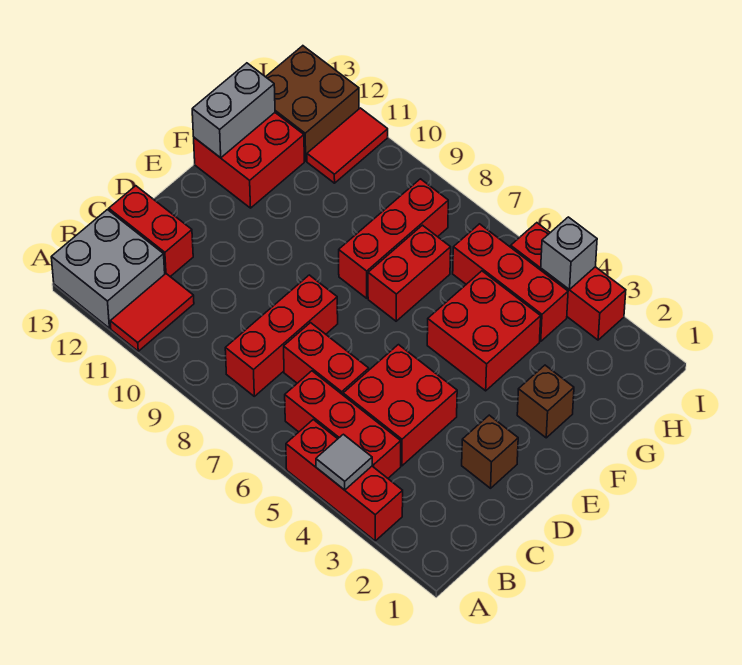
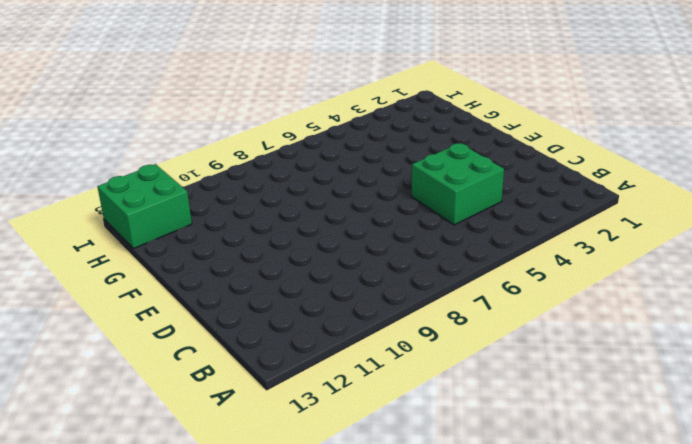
green brick C4:D5 level 1 -> red brick C4:D5 level 1
green brick H12:I13 level 1 -> brown brick H12:I13 level 1
none -> red brick A3:A5 level 1
none -> red tile A11:B11 level 1
none -> grey brick A12:B13 level 1

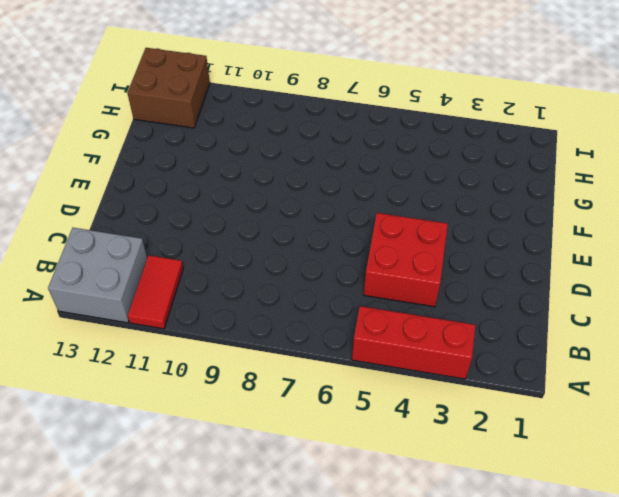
none -> red brick B4:B6 level 1
none -> red brick B8:D8 level 1
none -> red brick C6:C7 level 1

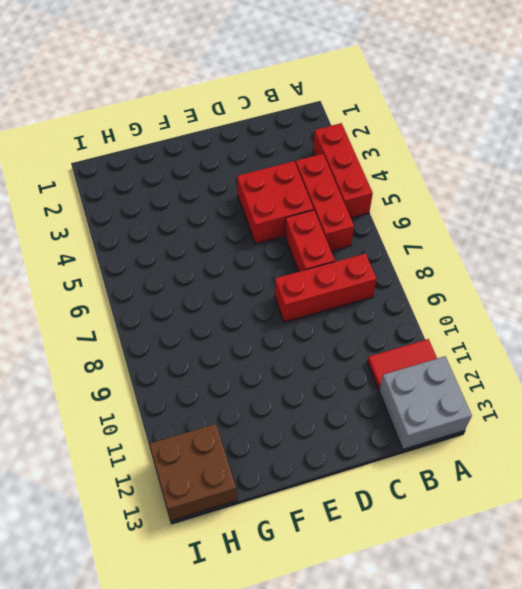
none -> red brick C12:C13 level 1
none -> brown brick D2 level 1
none -> brown brick F2 level 1

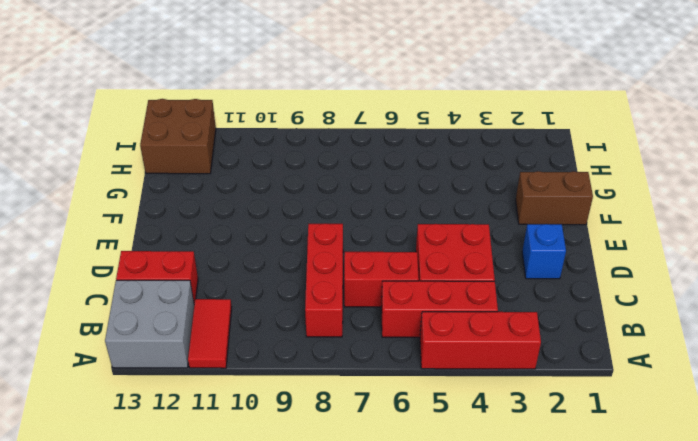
blue brick D2 level 1 -> brown brick D2 level 1
brown brick F1:F2 level 1 -> brown brick F2 level 1
none -> red brick F4:G5 level 1
none -> red brick F7:G7 level 1
none -> red brick F8:H8 level 1

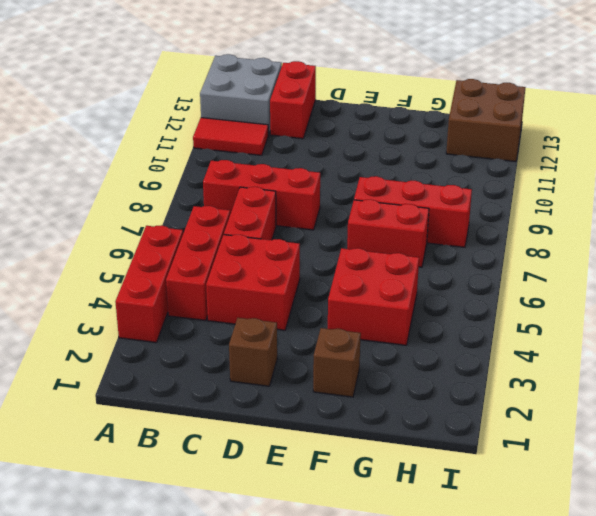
none -> red brick F12:G13 level 1
none -> red brick H4:H6 level 1
none -> red tile H11:I11 level 1

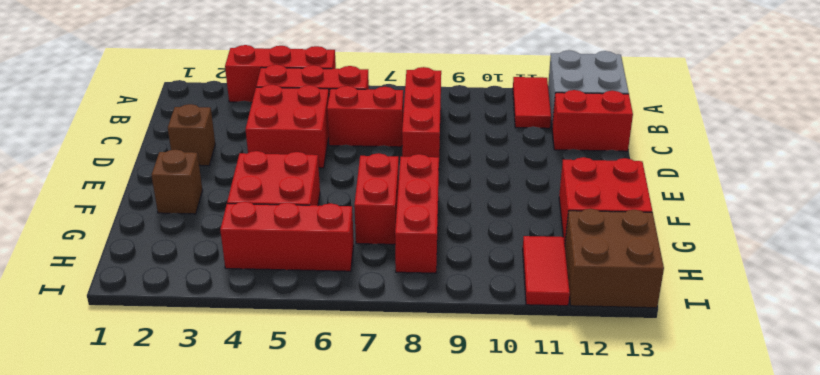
none -> red brick I3:I5 level 1
none -> grey tile A4 level 2
none -> grey brick F13:G13 level 2

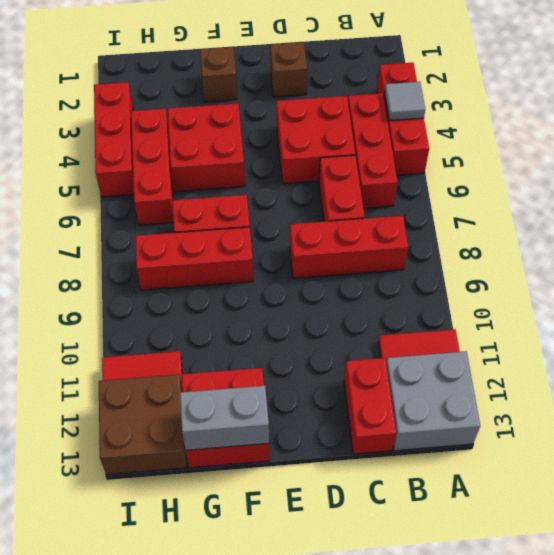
none -> grey brick I4 level 2

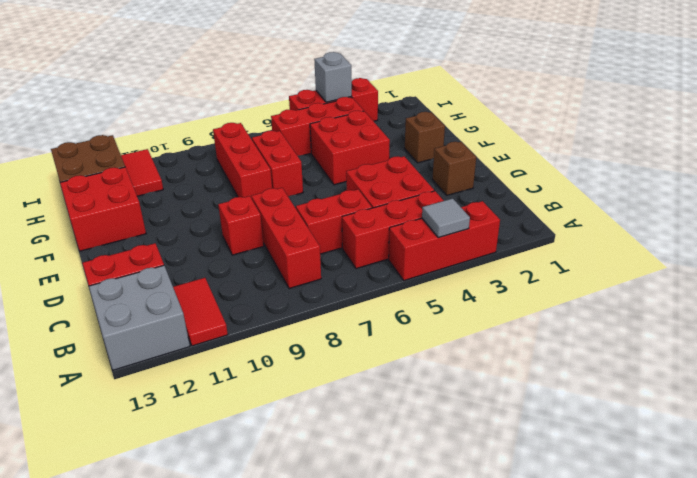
red brick D9 level 1 -> none
none -> grey brick F13:G13 level 2

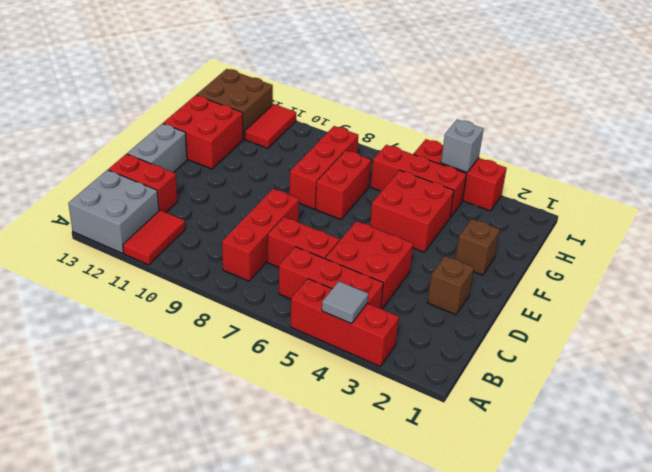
grey brick D13:E13 level 1 -> grey brick F13:G13 level 2

